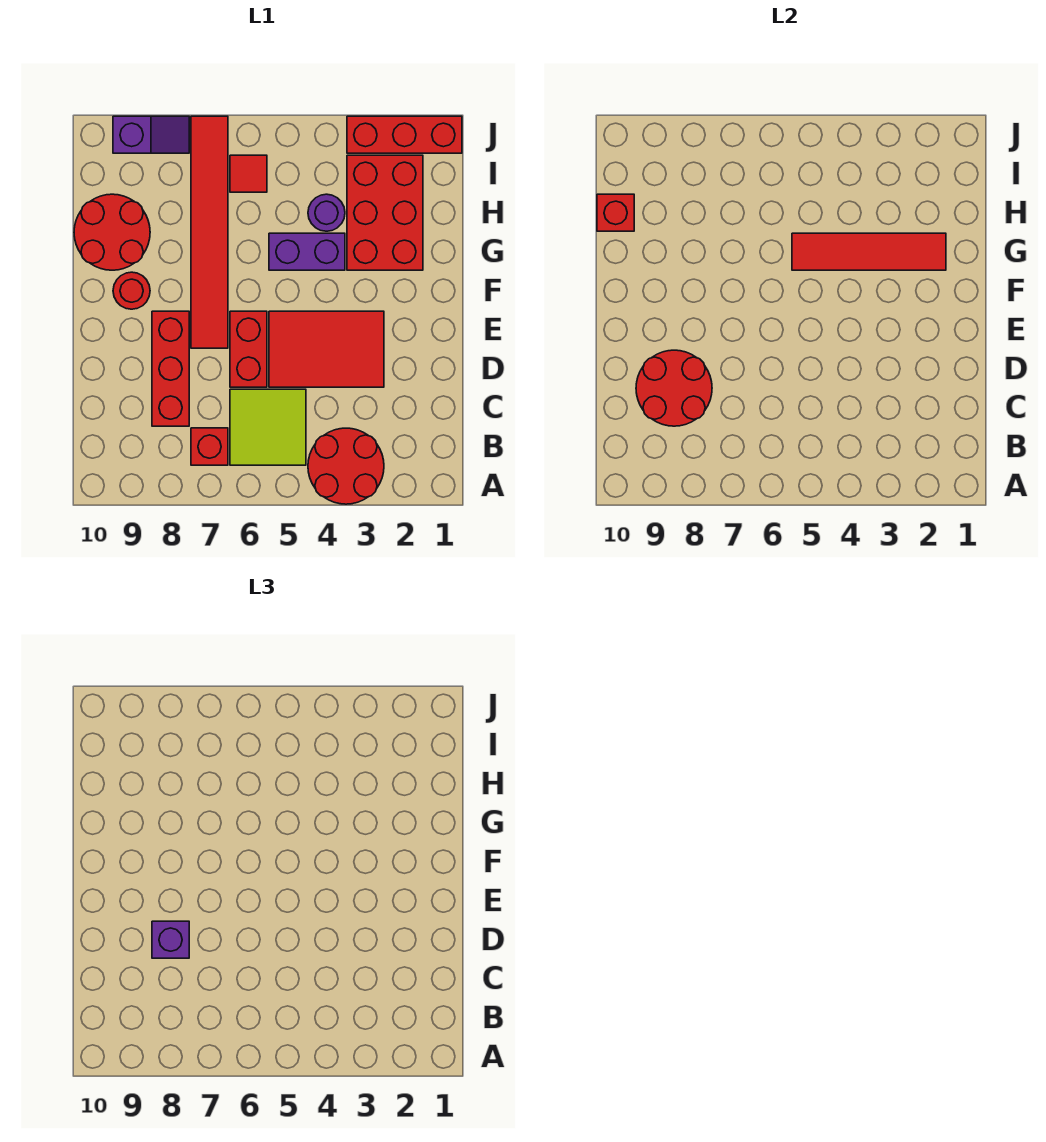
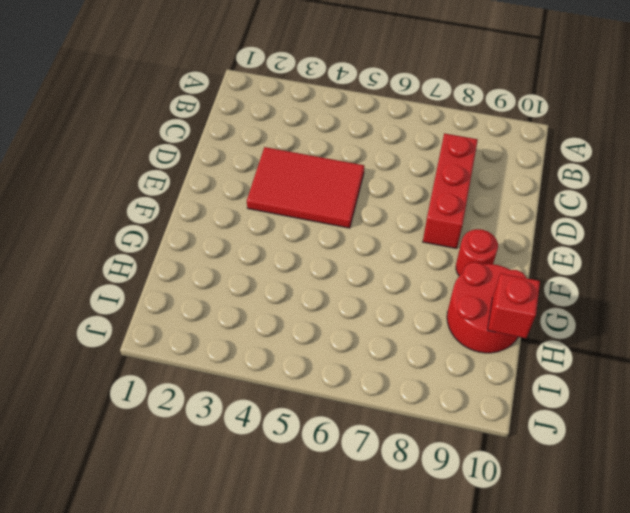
none -> red round brick A3:B4 level 1
none -> lime tile B5:C6 level 1
none -> red brick B7 level 1

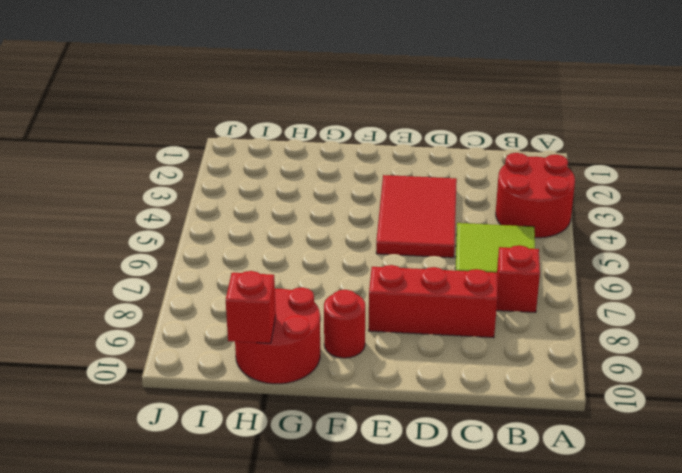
none -> red brick D6:E6 level 1
none -> red tile E7:J7 level 1
none -> red brick G2:I3 level 1

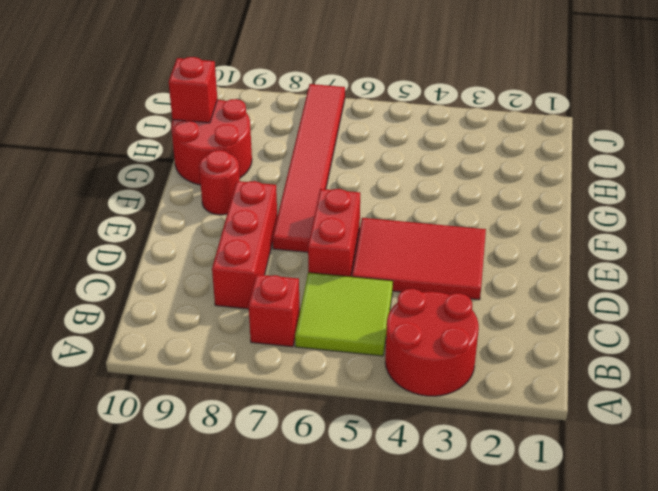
none -> red brick G2:I3 level 1
none -> purple brick G4:G5 level 1
none -> purple round brick H4 level 1

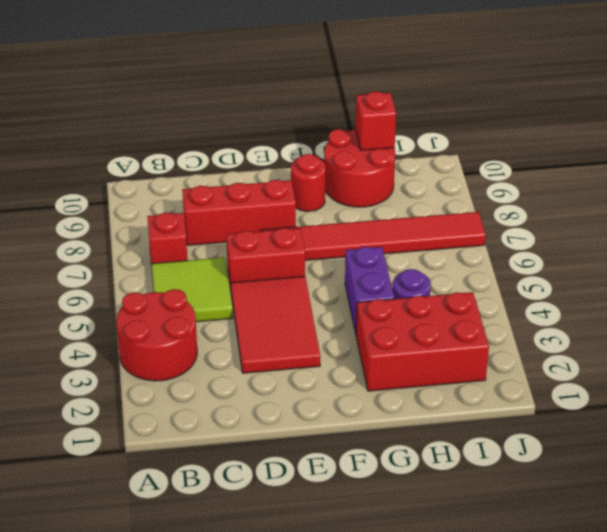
none -> red tile I6 level 1
none -> red brick J1:J3 level 1
none -> purple slope J8:J9 level 1 top 9

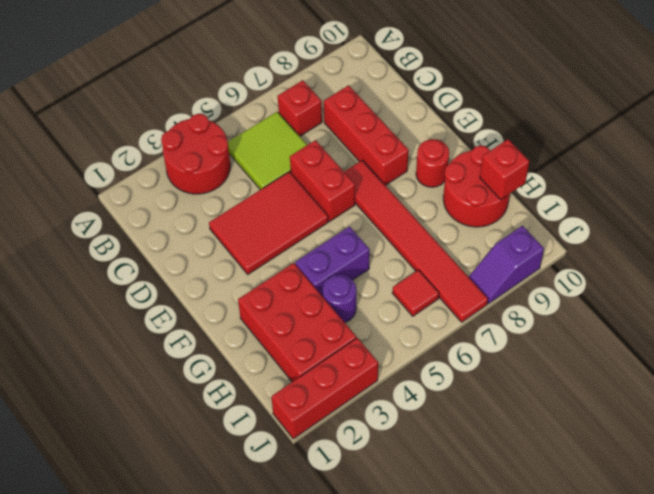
none -> red round brick C8:D9 level 2
none -> red tile G2:G5 level 2
none -> purple brick D8 level 3

